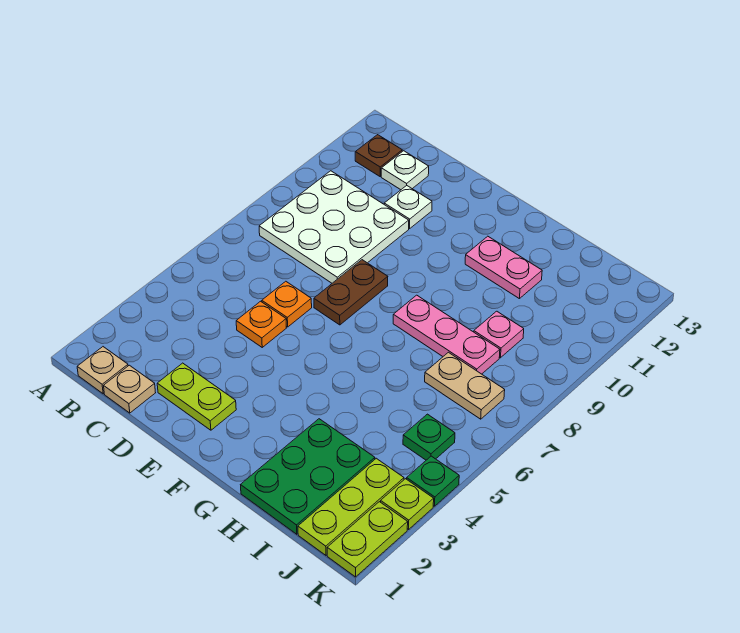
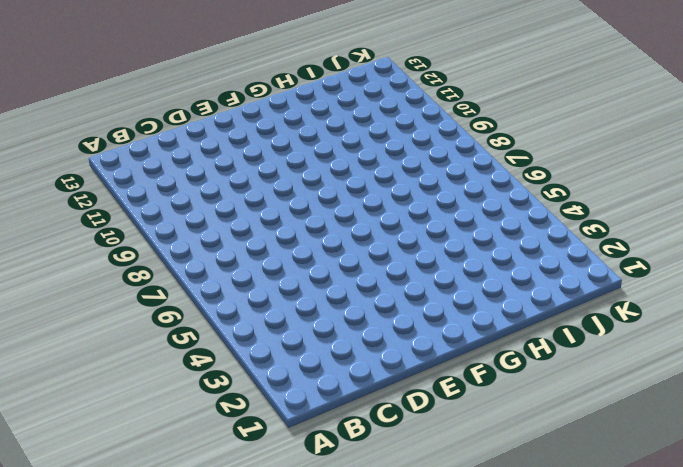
none -> tan plate B1 level 1
none -> white plate B8:D10 level 1
none -> brown plate B12 level 1

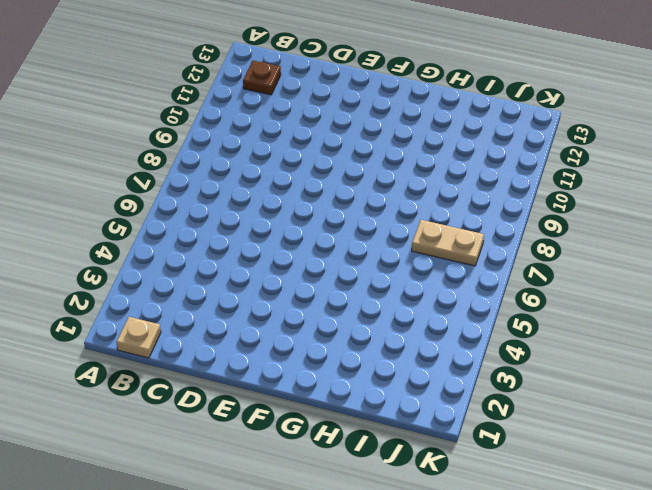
none -> white plate B8:D10 level 1
none -> tan plate C1 level 1
none -> white plate C12 level 1

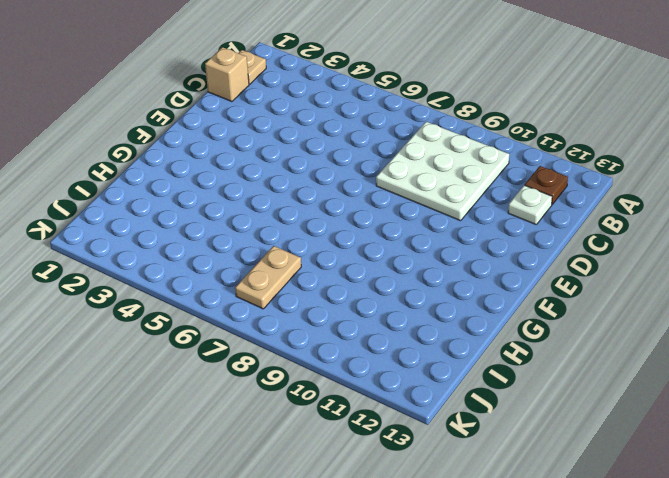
tan brick C1 level 1 -> tan plate C1 level 1
none -> lime plate D2:E2 level 1
none -> orange plate D5 level 1
none -> orange plate D6 level 1

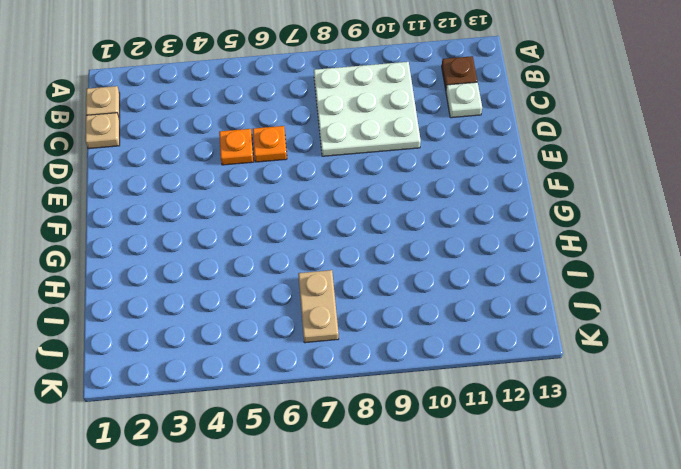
none -> lime plate D2:E2 level 1
none -> white plate D11 level 1
none -> brown plate E7:E8 level 1

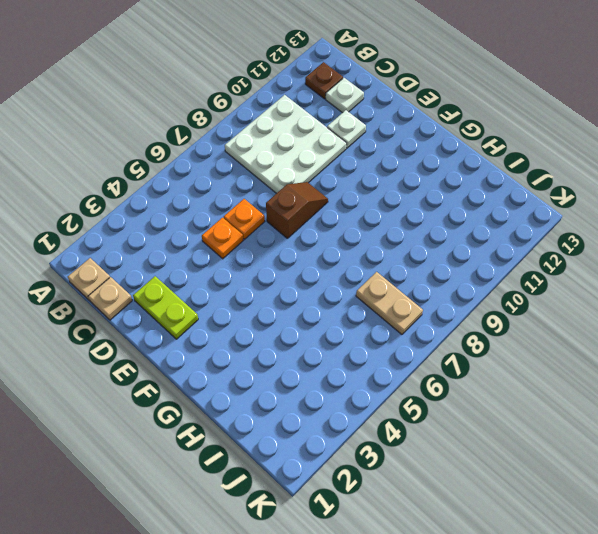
brown slope E7:E8 level 1 top 7 -> brown plate E7:E8 level 1
none -> pink plate G8:I8 level 1
none -> pink plate G11:H11 level 1
none -> green plate H1:I3 level 1

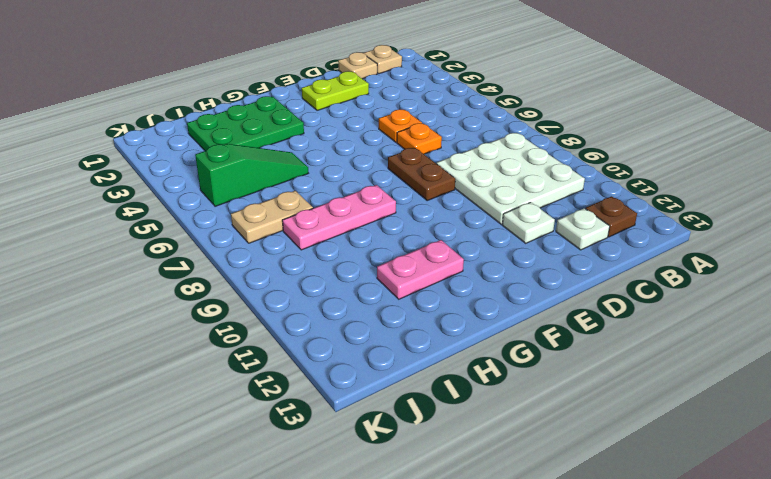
green plate G2:I3 level 1 -> green plate H1:I3 level 1
green slope H5:J5 level 1 top J -> green plate J5 level 1
none -> pink plate I9 level 1
none -> lime plate J1:J3 level 1
none -> lime plate K1:K2 level 1

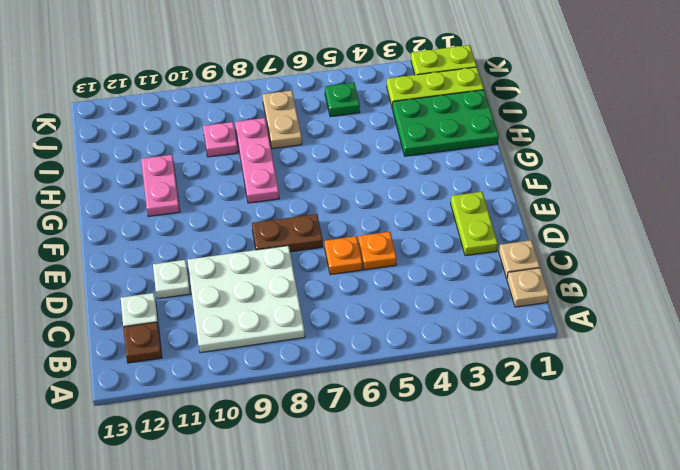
none -> lime plate K3 level 1
none -> green plate K4 level 1

